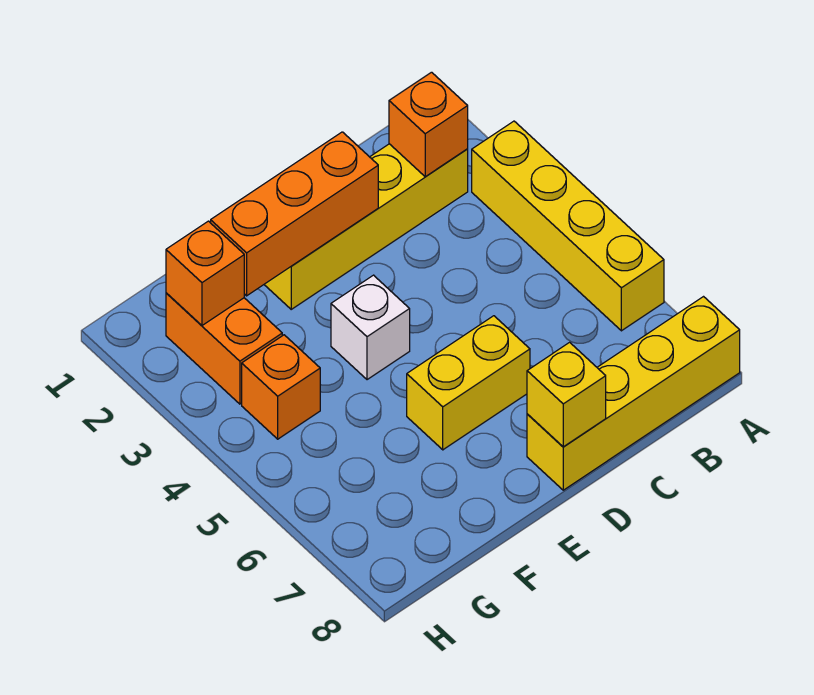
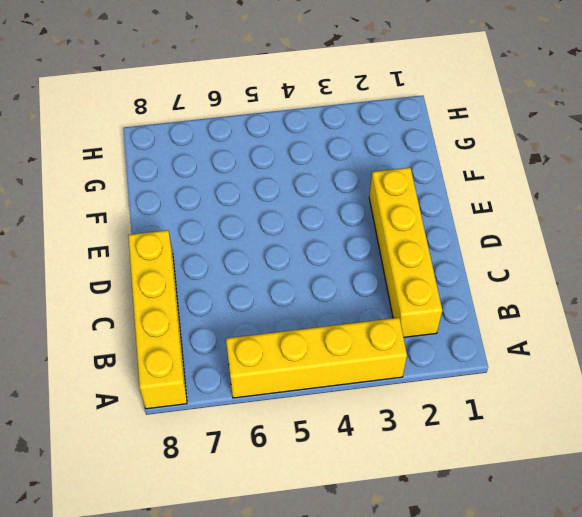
none -> yellow brick D6:E6 level 1
none -> white brick E4 level 1

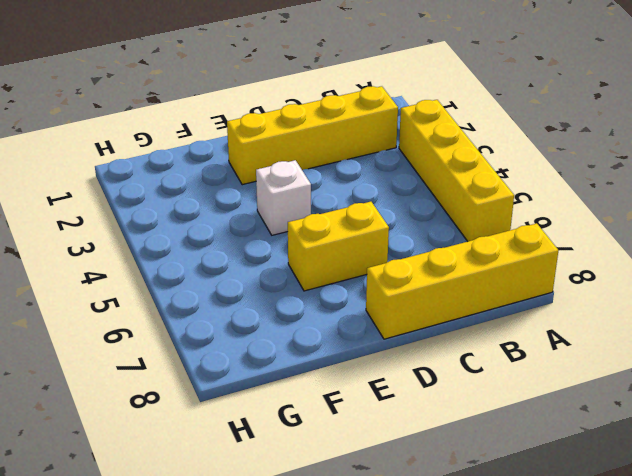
none -> orange brick G2:G3 level 1
none -> orange brick G4 level 1

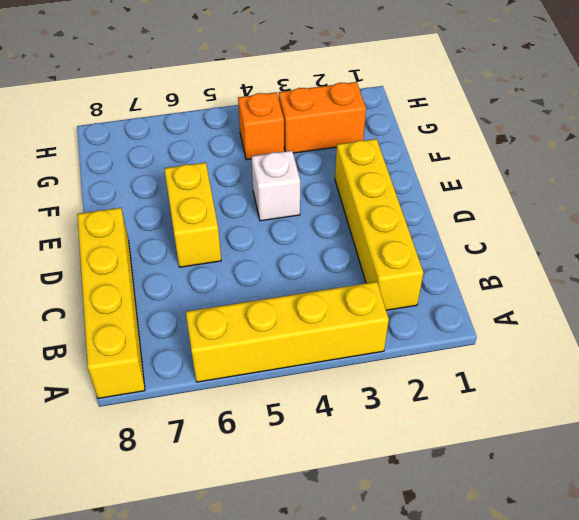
none -> orange brick B2 level 2
none -> orange brick D2:F2 level 2

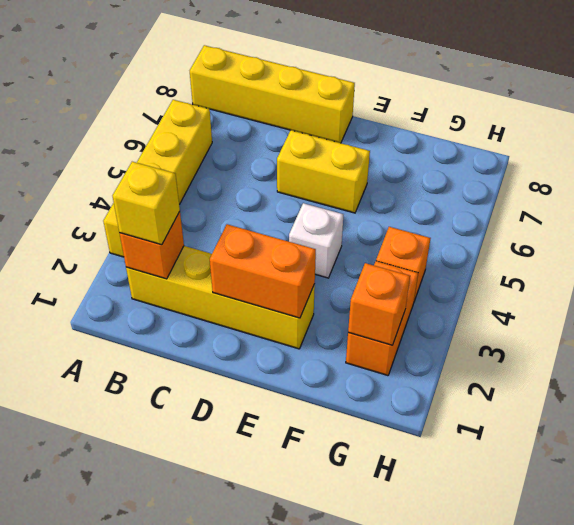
yellow brick B2 level 3 -> yellow brick D8 level 2
orange brick D2:E2 level 2 -> orange brick D2:F2 level 2

